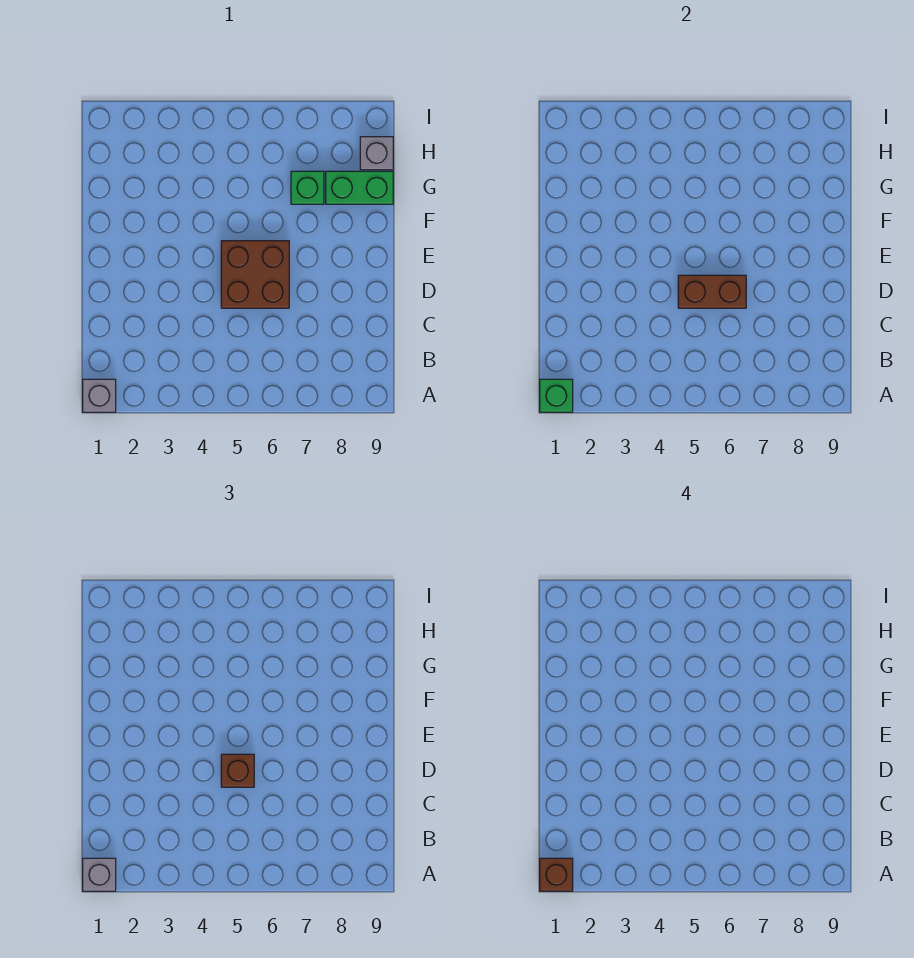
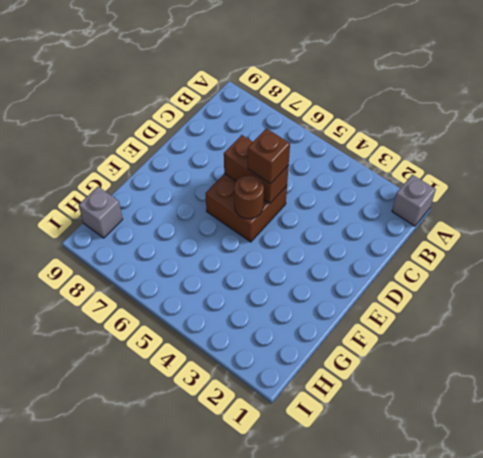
brown round brick E5 level 2 -> none
none -> green brick G7 level 1
none -> green brick G8:G9 level 1

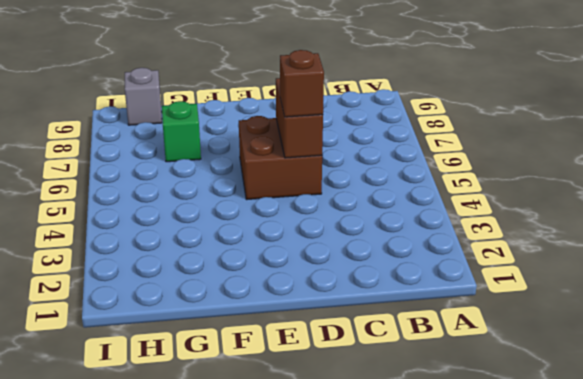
none -> grey brick A1 level 1
none -> green brick G8:G9 level 1

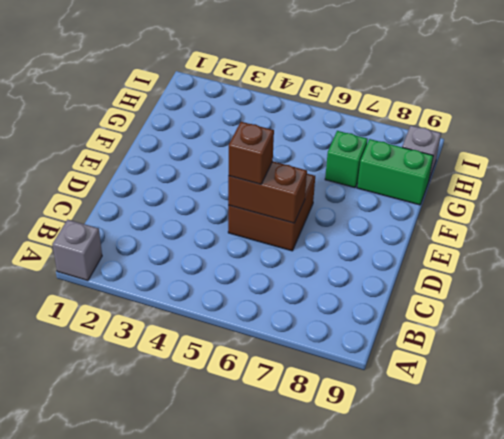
none -> green brick A1 level 2
none -> grey brick A1 level 3

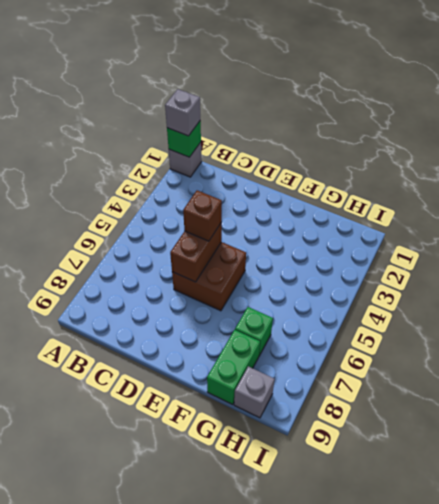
none -> brown brick A1 level 4

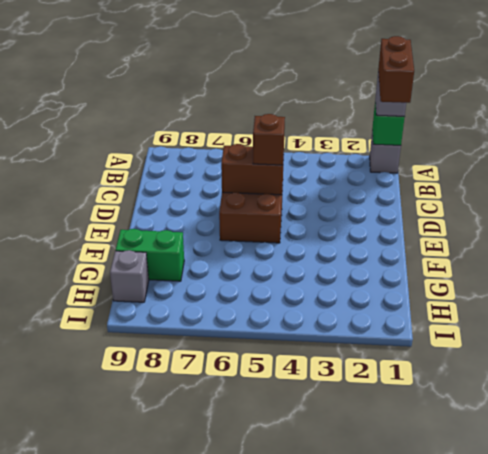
brown brick A1:B1 level 4 -> brown brick A1 level 4
none -> green brick G7 level 1

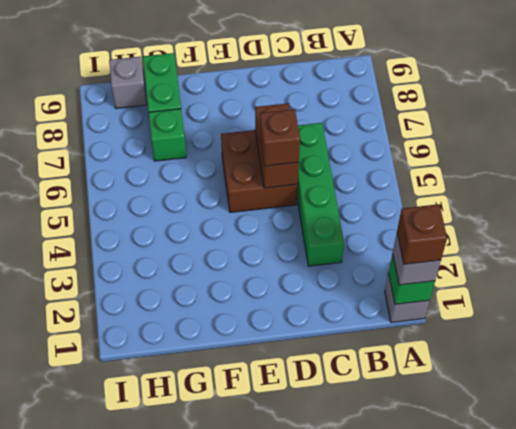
green brick C3:C6 level 1 -> none

